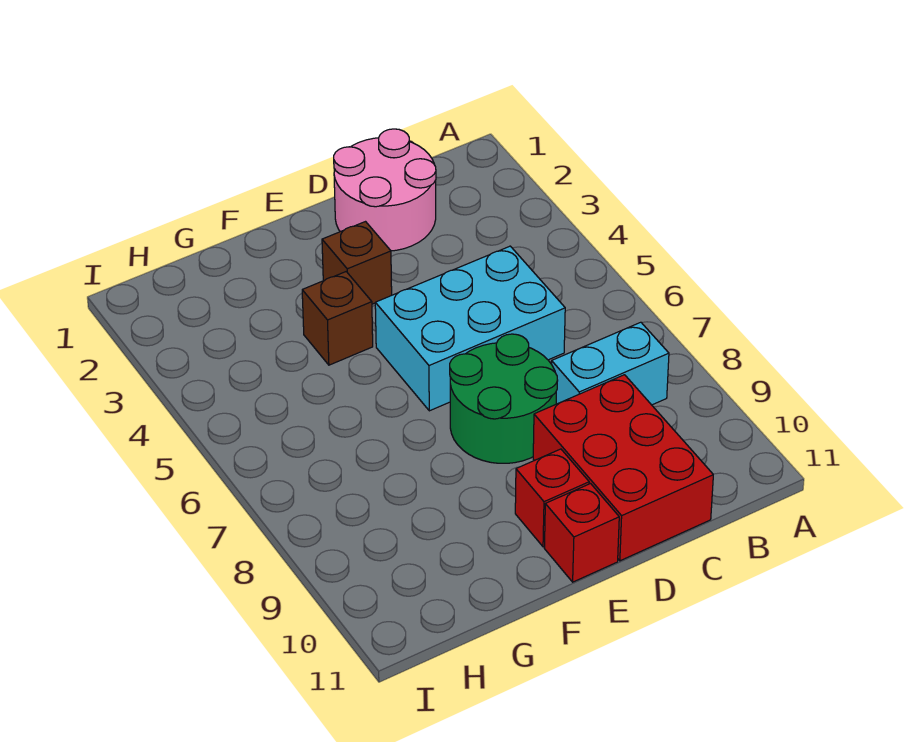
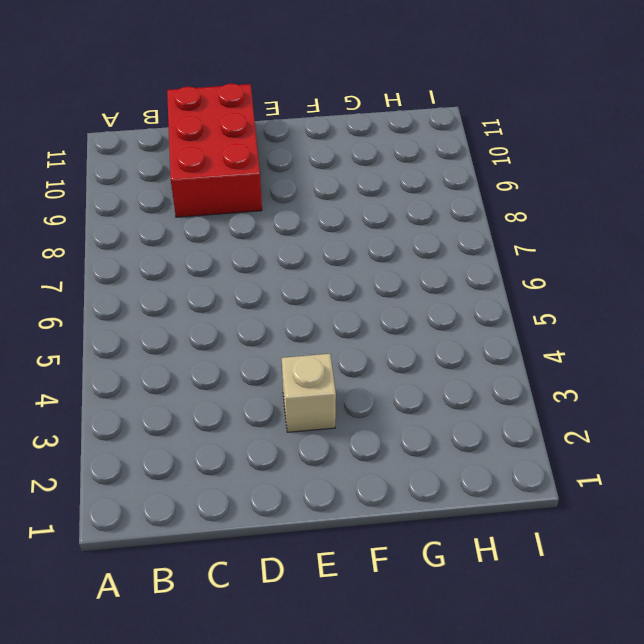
tan brick E3 level 1 -> brown brick E3 level 1
none -> cyan brick B8:C8 level 1
none -> pink round brick C1:D2 level 1

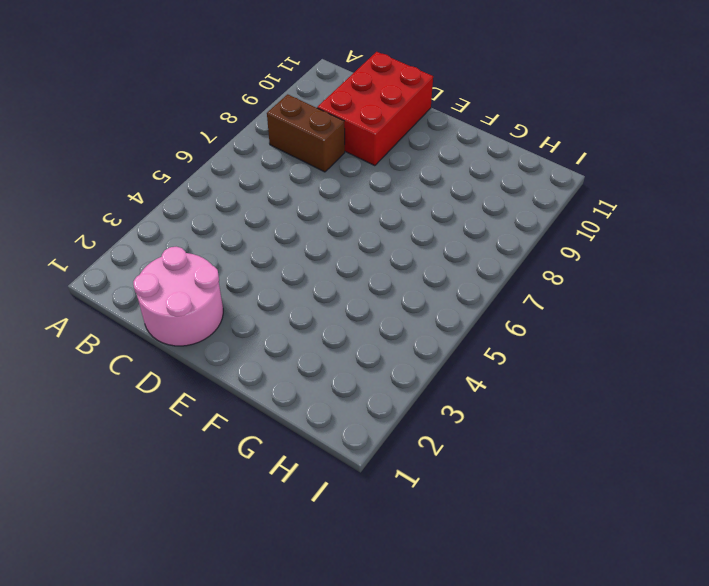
brown brick B8:C8 level 1 -> cyan brick B8:C8 level 1
none -> cyan brick C5:E6 level 1
none -> green round brick D7:E8 level 1

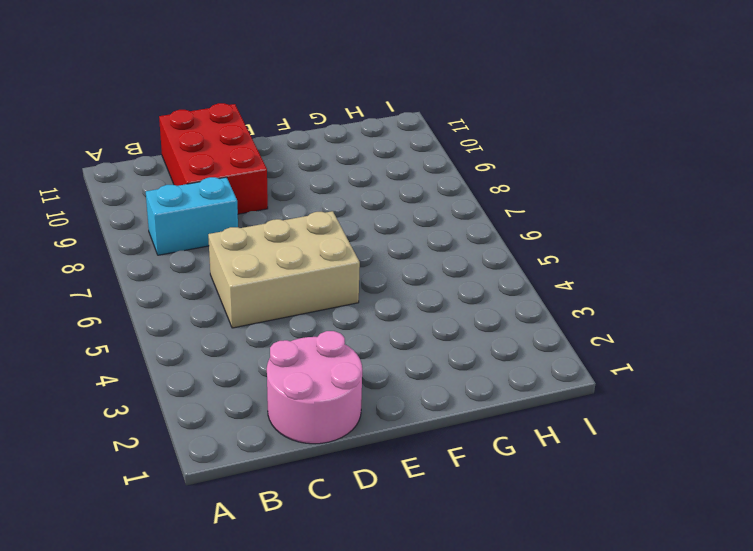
tan brick C5:E6 level 1 -> cyan brick C5:E6 level 1
none -> green round brick D7:E8 level 1
none -> brown brick E3 level 1

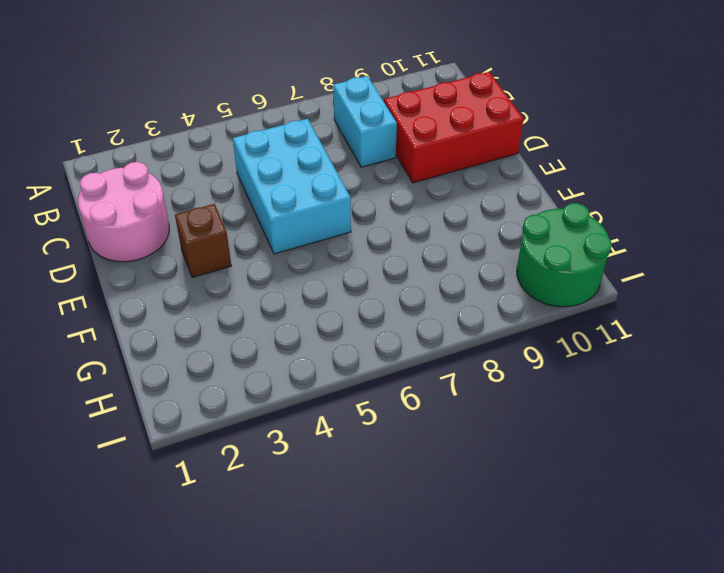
green round brick H10:I11 level 1 -> green round brick D7:E8 level 1
none -> red brick E10 level 1
none -> red brick E11 level 1

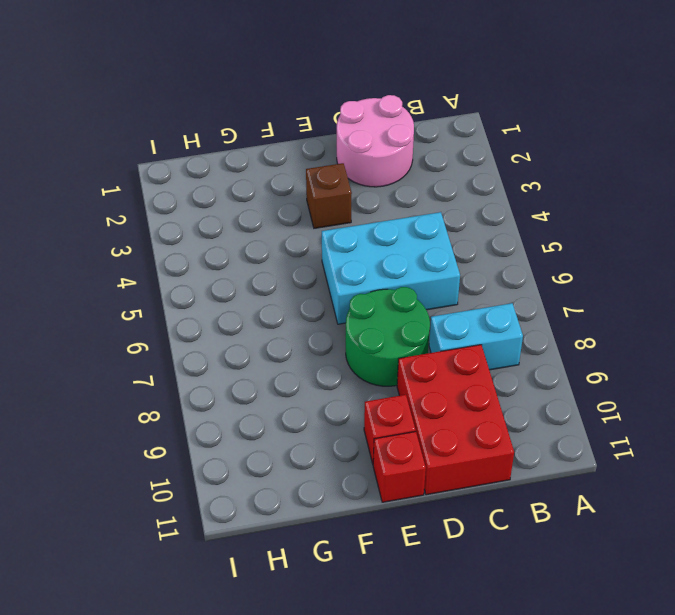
none -> brown brick F4 level 1

